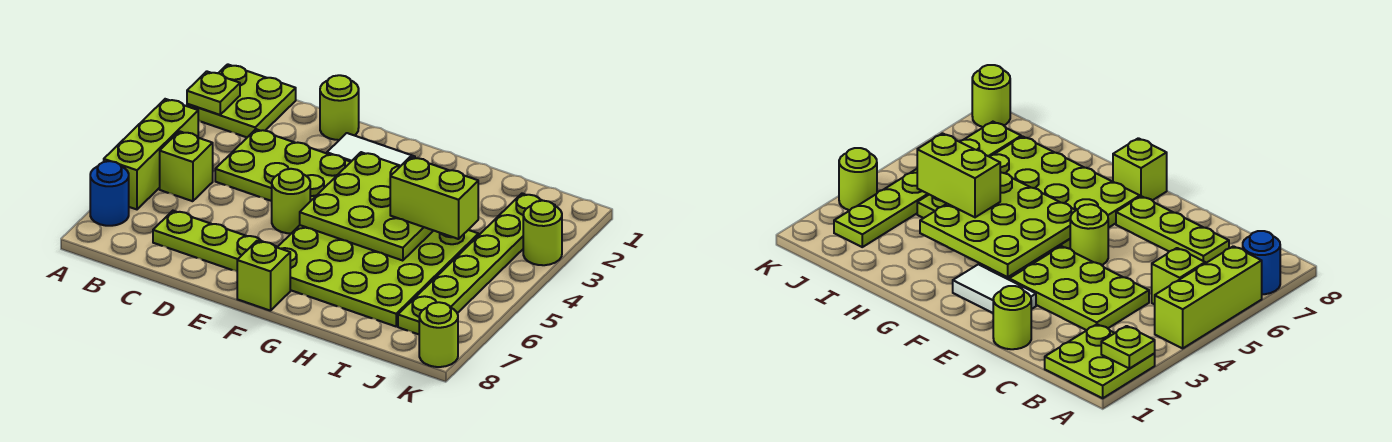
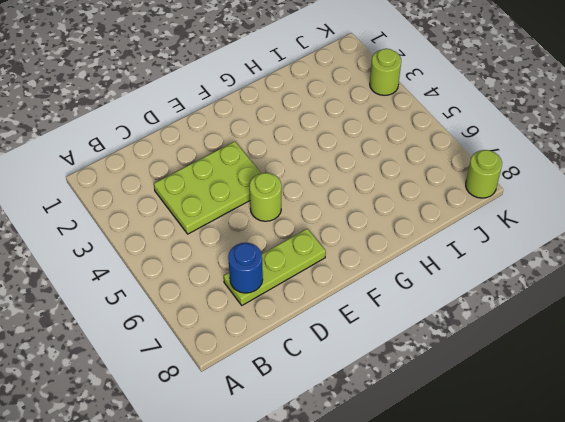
blue round brick C7 level 2 -> blue round brick A7 level 1
none -> lime plate A1:B2 level 1
none -> lime brick A4:A6 level 1
none -> lime brick B5 level 1

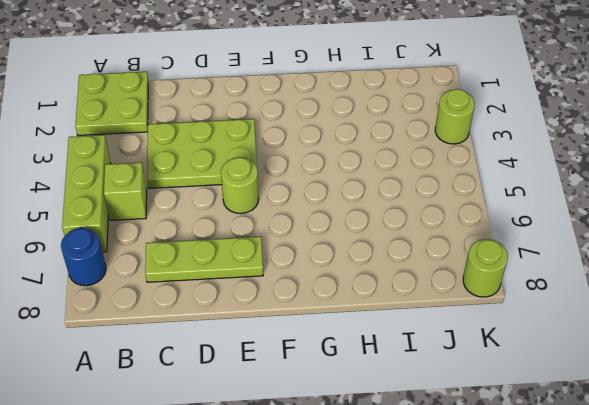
none -> lime round brick D1 level 1
none -> white tile E2:F2 level 1
none -> lime plate F4:I7 level 1

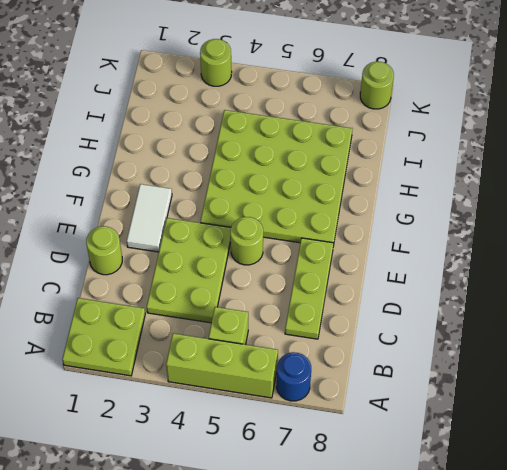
none -> lime brick F8 level 1
none -> lime plate J2:J7 level 1
none -> lime plate A2 level 2

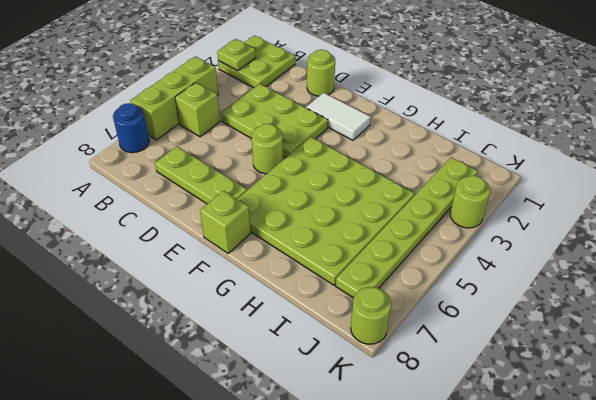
none -> lime plate F3:H5 level 2
none -> lime brick H4:I4 level 3

